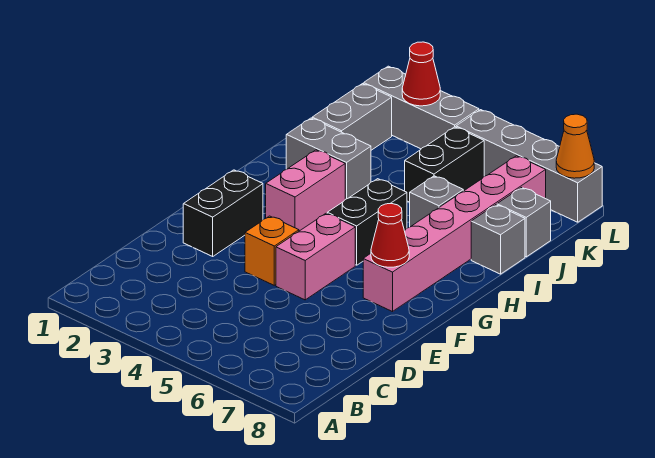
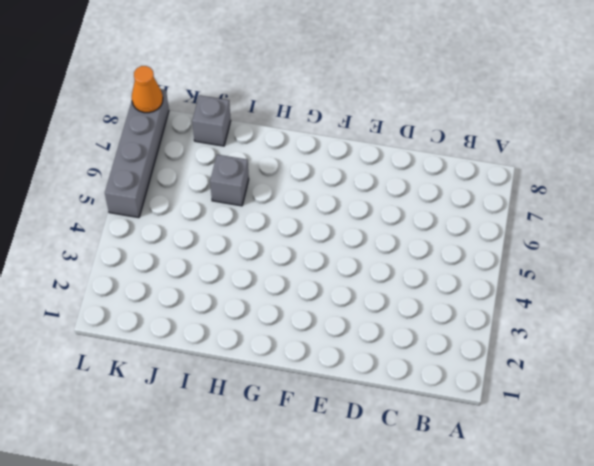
none -> black brick E2:F2 level 1
none -> orange brick E4 level 1
none -> pink brick E5:F5 level 1

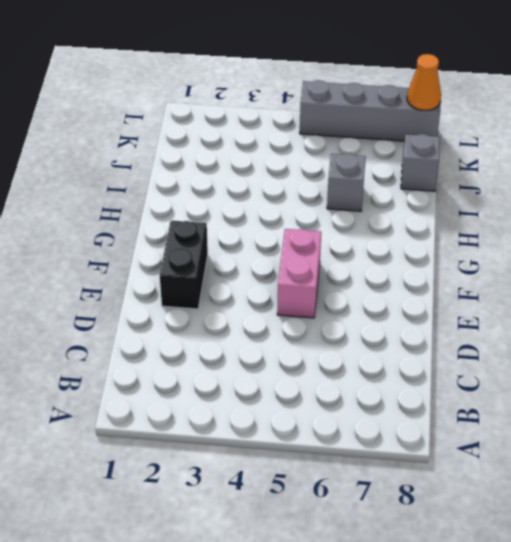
none -> orange brick E4 level 1
none -> pink brick F7:K7 level 1
none -> pink brick G3:H3 level 1

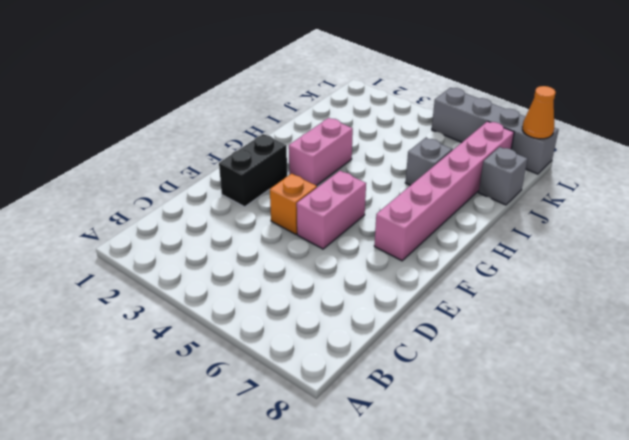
none -> black brick G5:H5 level 1
none -> grey brick I2:I3 level 1
none -> grey brick I8 level 1

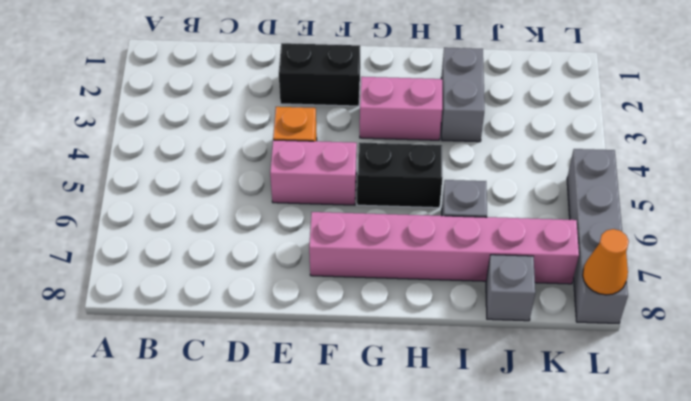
none -> grey brick I8 level 1
none -> grey brick J2:K2 level 1
none -> black brick J5:K5 level 1

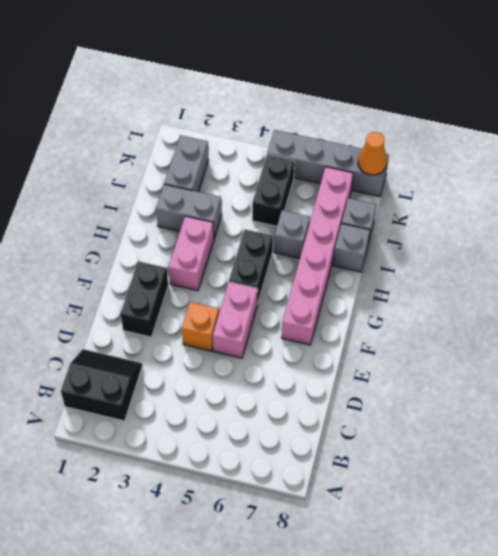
black slope B1:C2 level 1 top B -> none
none -> grey brick L2:L4 level 1
none -> red cone F7 level 2
none -> red cone L3 level 2

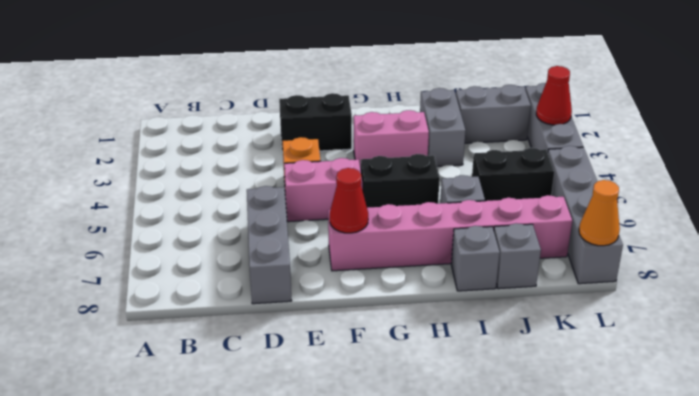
grey brick D6:D8 level 1 -> none

